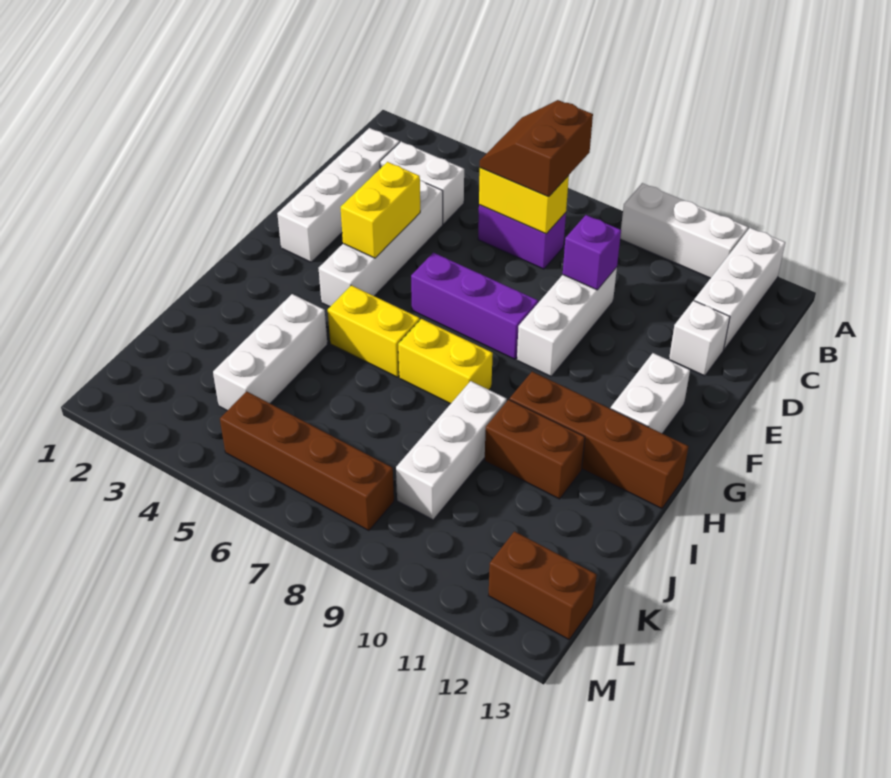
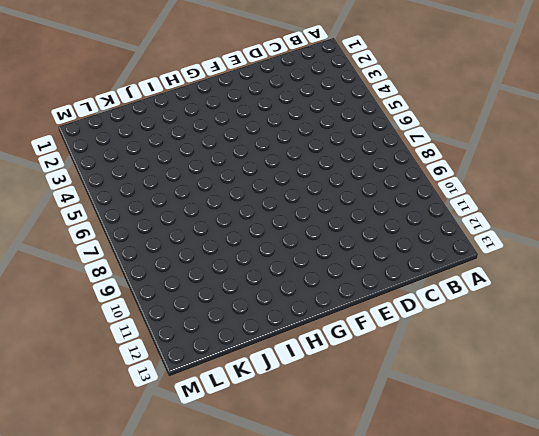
none -> white brick A9:A11 level 1
none -> white brick A12:C12 level 1
none -> white brick C2:F2 level 1

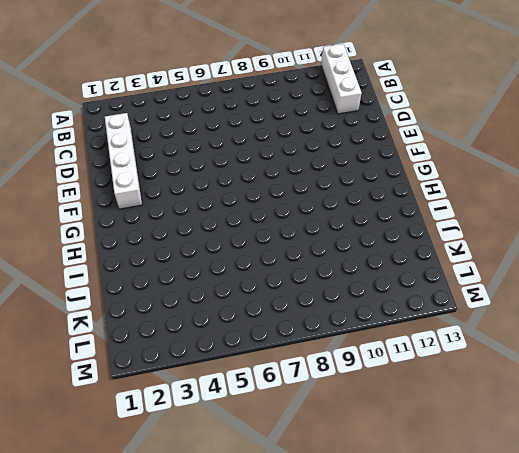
none -> white brick A9:A11 level 1
none -> white brick C3:C4 level 1
none -> purple brick C6:C7 level 1

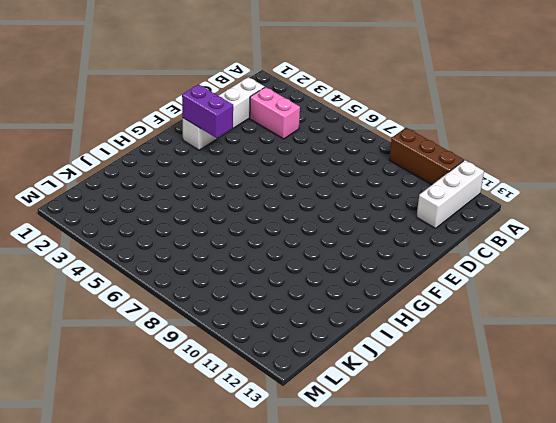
brown brick A9:A11 level 1 -> white brick A9:A11 level 1
pink brick C3:C4 level 1 -> white brick C3:C4 level 1
purple brick F2:F3 level 2 -> purple brick C6:C7 level 1
none -> white brick D4:G4 level 1
none -> white brick D9:F9 level 1
none -> white brick D12 level 1

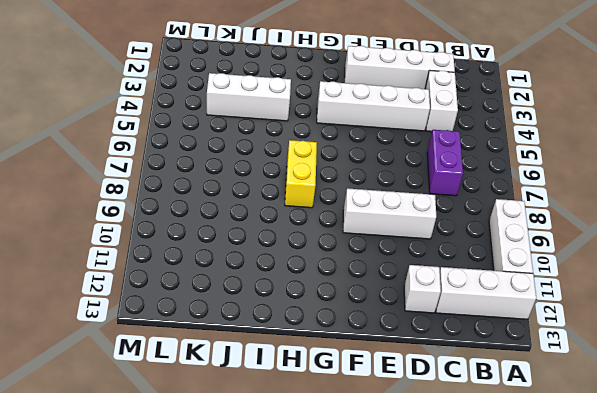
none -> purple brick F6:F8 level 1
none -> white brick F12:G12 level 1
none -> yellow brick H5:H6 level 1

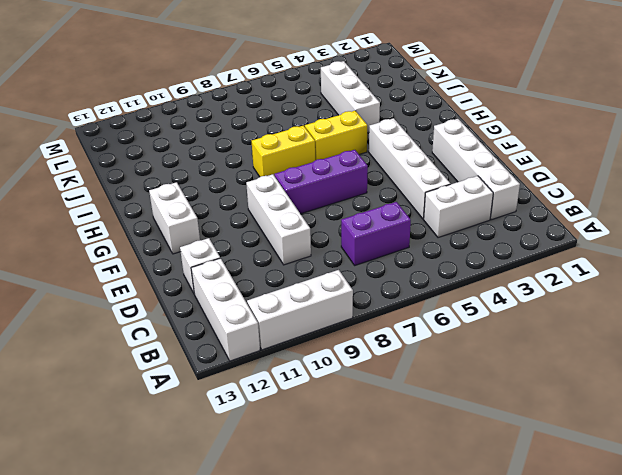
none -> brown brick H10:H13 level 1
none -> white brick I9:K9 level 1
none -> brown brick I10:I11 level 1

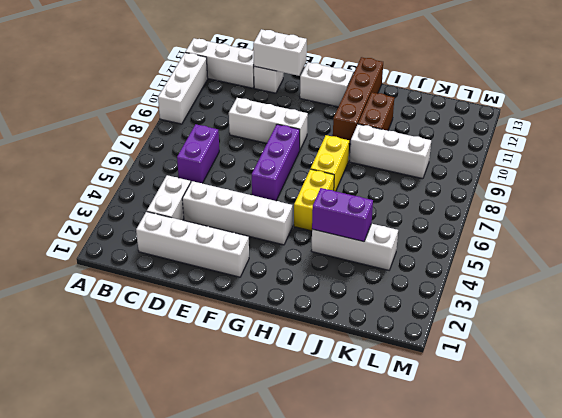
white brick D12:E12 level 2 -> none
purple brick I4:J4 level 2 -> none
none -> brown brick L5:L8 level 1
none -> brown brick L12:L13 level 1
none -> yellow brick C6:C7 level 2

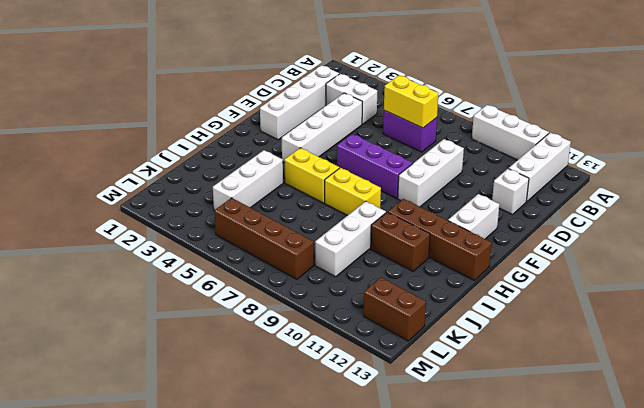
none -> purple brick D9 level 2
none -> yellow brick E4:F4 level 2
none -> brown slope B6:C7 level 3 top 7

